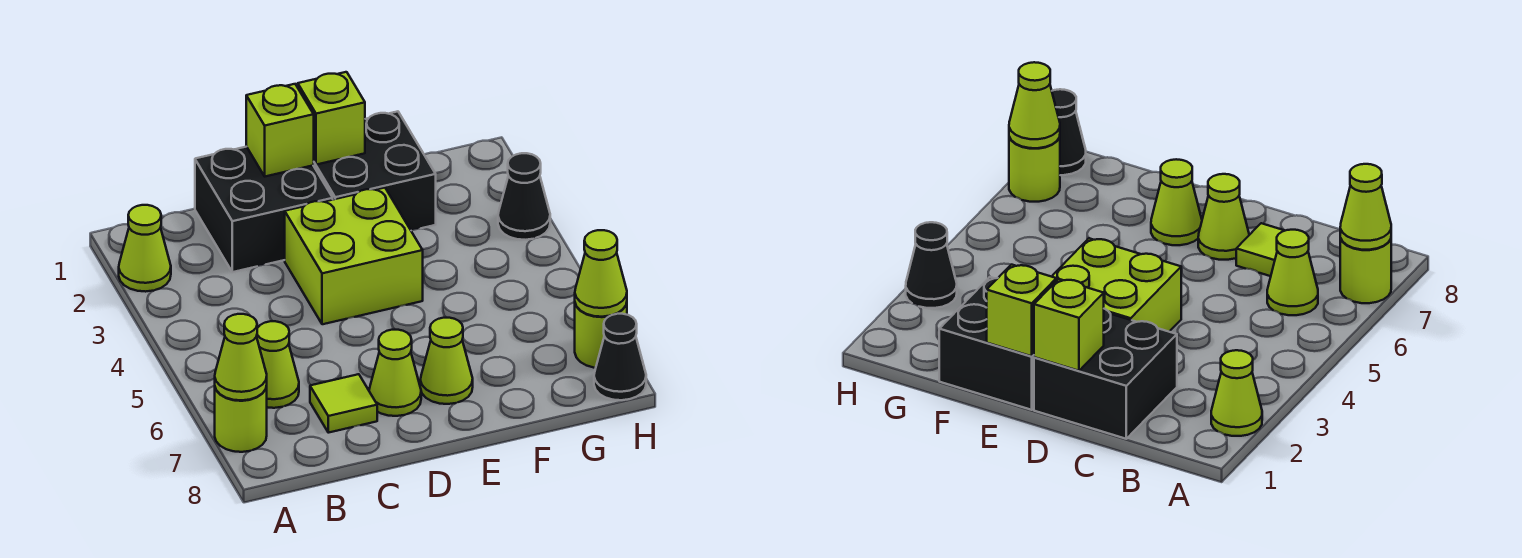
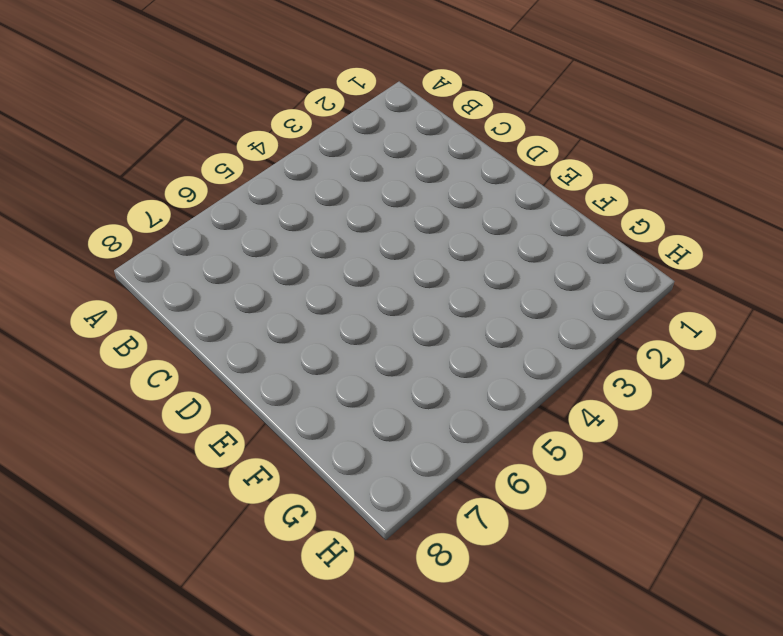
none -> lime cone A2 level 1
none -> lime round brick A7 level 1
none -> lime cone B6 level 1

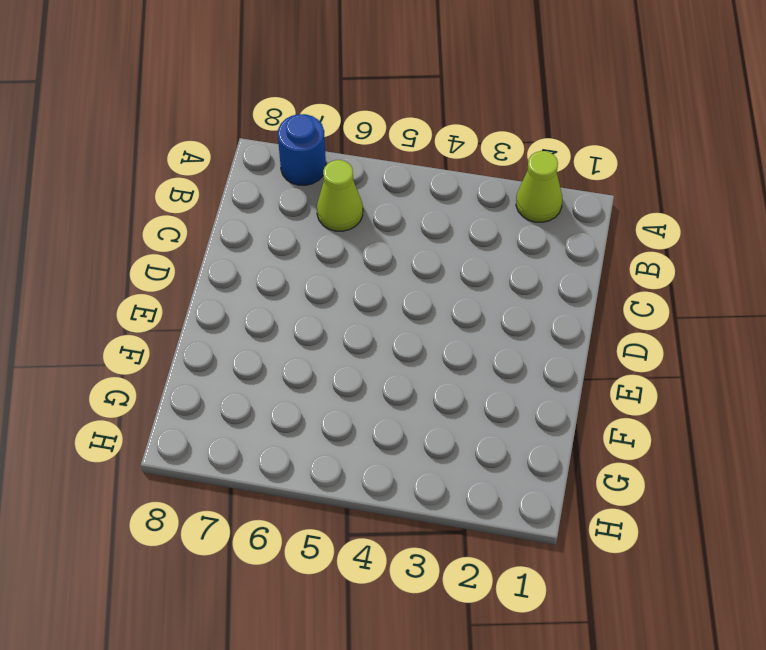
blue round brick A7 level 1 -> lime round brick A7 level 1
none -> black brick C1:D2 level 1
none -> lime tile C7 level 1
none -> lime brick D3:E4 level 1

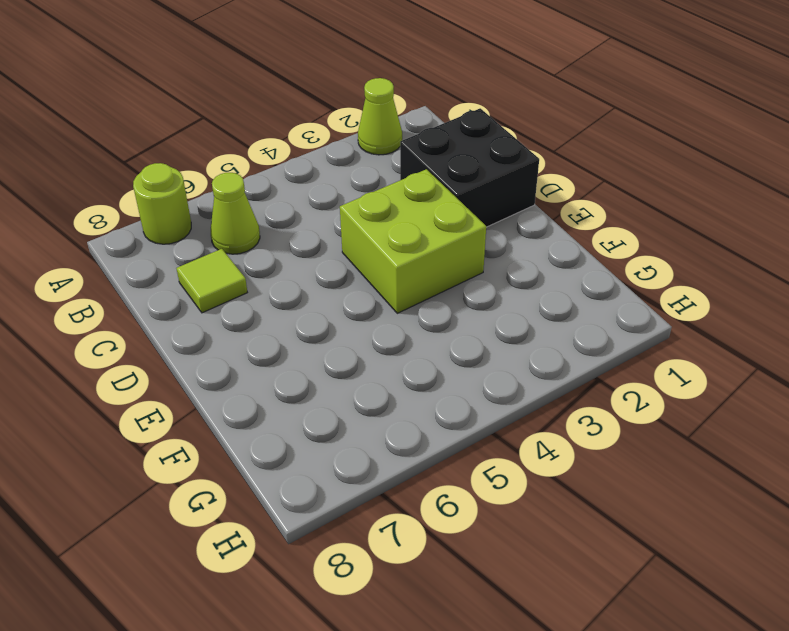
none -> lime cone D7 level 1
none -> black brick E1:F2 level 1
none -> lime cone E7 level 1

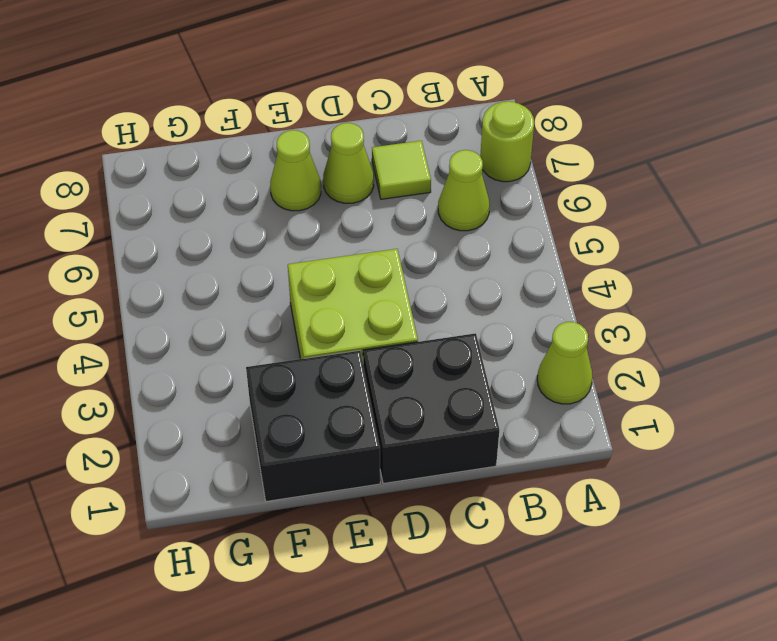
none -> black cone H3 level 1
none -> lime round brick H7 level 1
none -> black cone H8 level 1

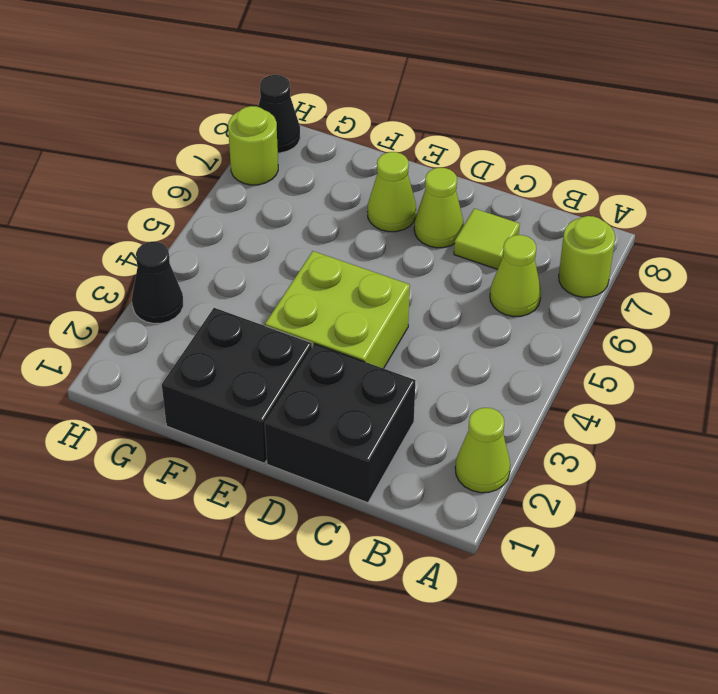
none -> lime cone A7 level 2
none -> lime brick D1 level 2
none -> lime brick E1 level 2

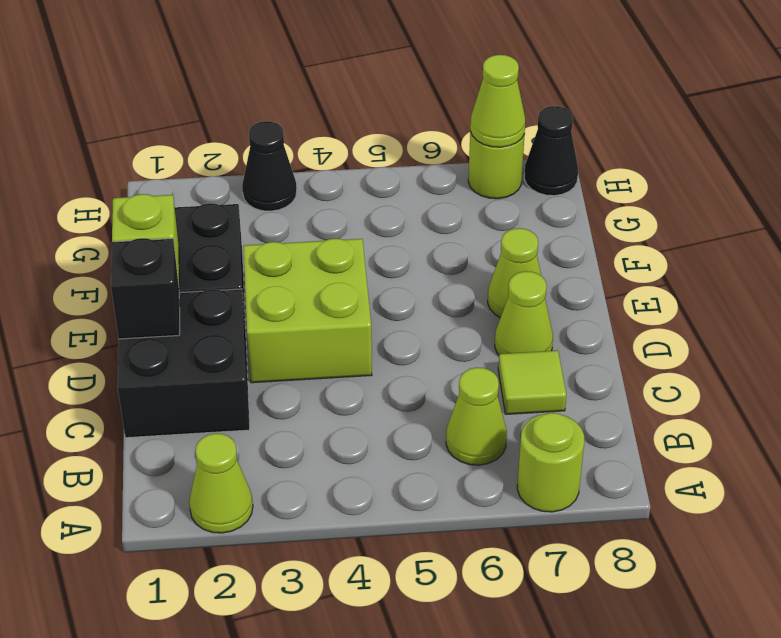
black brick D1 level 2 -> lime brick D1 level 2
none -> lime cone A7 level 2

